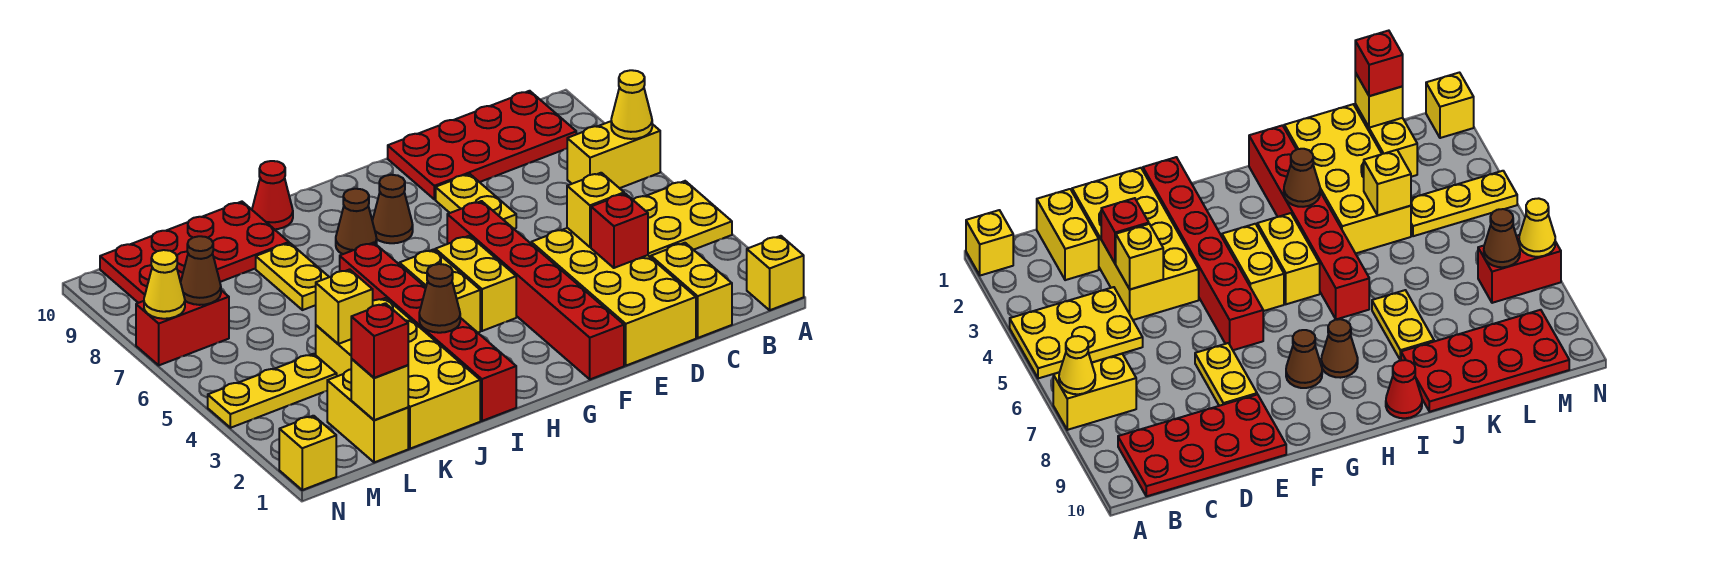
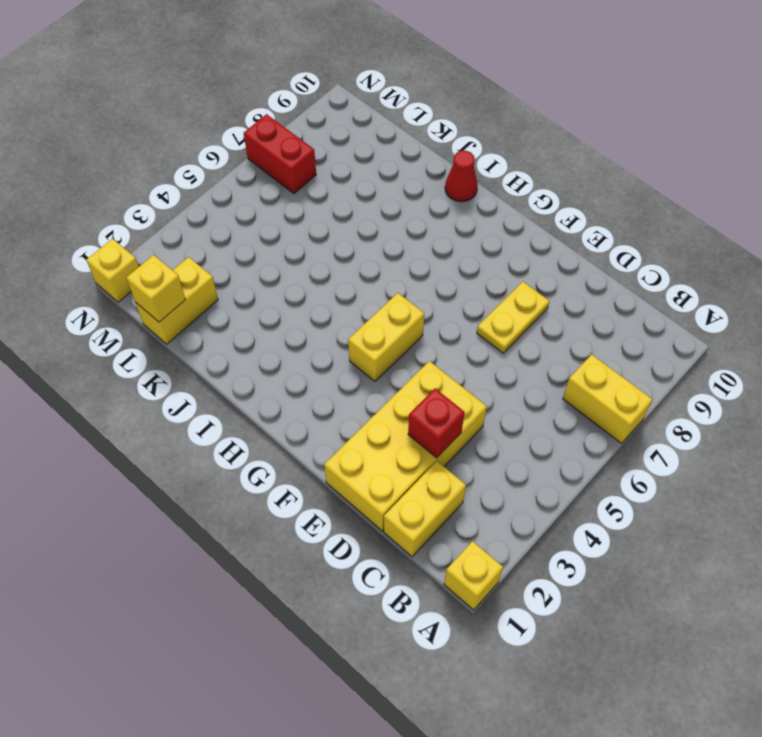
none -> yellow plate A4:C5 level 1
none -> red plate B9:E10 level 1
none -> red brick F1:F6 level 1
none -> brown cone G8 level 1

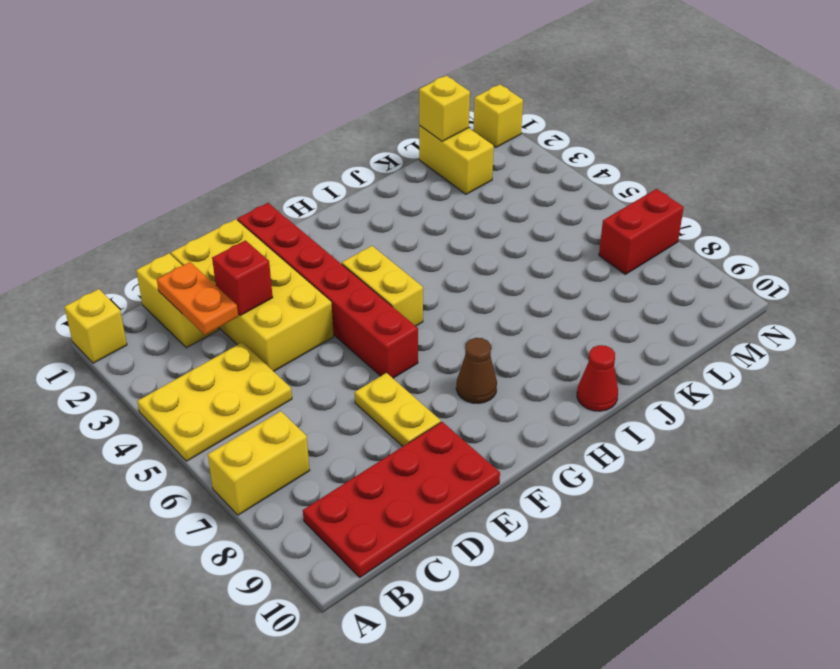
orange plate C2:C3 level 2 -> none
none -> yellow brick H4:H5 level 1
none -> brown cone H8 level 1
none -> red brick I1:I6 level 1
none -> yellow brick J1:K4 level 1

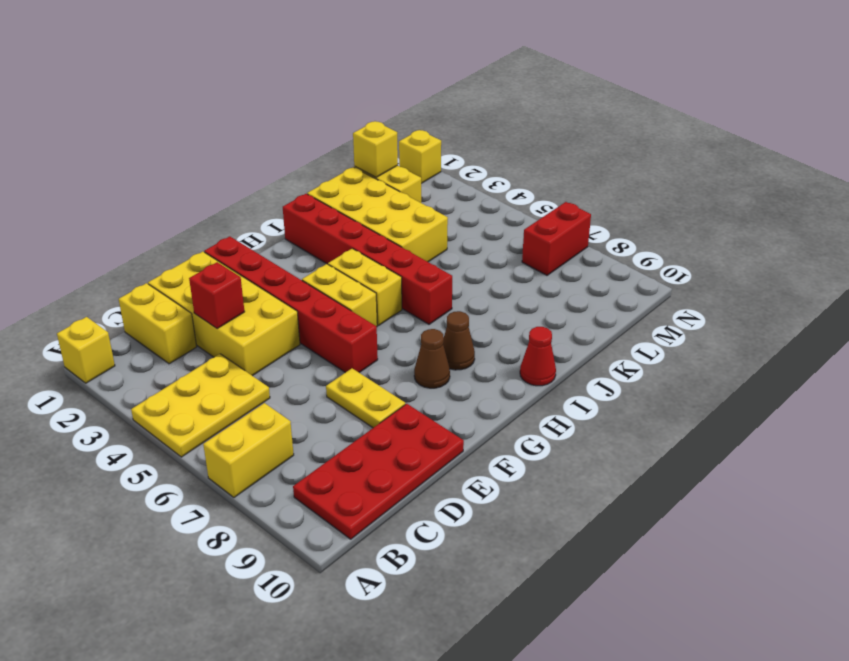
none -> yellow plate J7:J8 level 1
none -> red plate J9:M10 level 1
none -> yellow plate L4:N4 level 1
none -> yellow cone A7 level 2

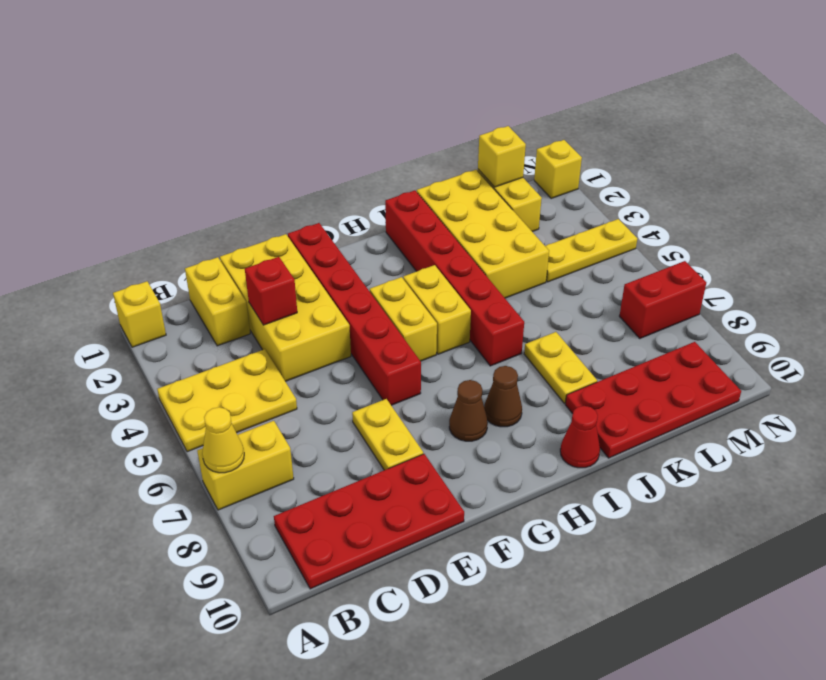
none -> yellow brick D4 level 2
none -> brown cone I3 level 2
none -> yellow brick K4 level 2
none -> brown cone M7 level 2

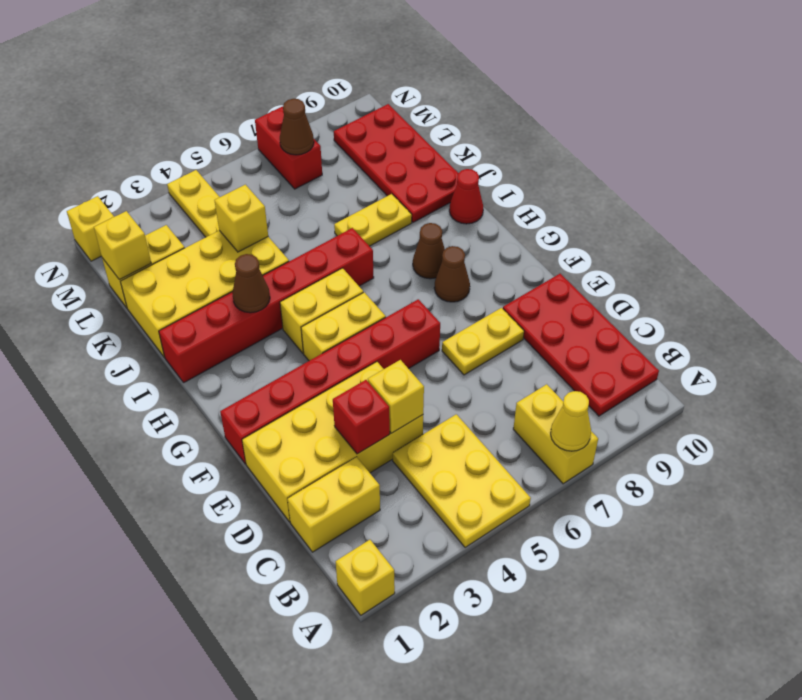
none -> yellow cone N7 level 2
none -> red brick L1 level 3

